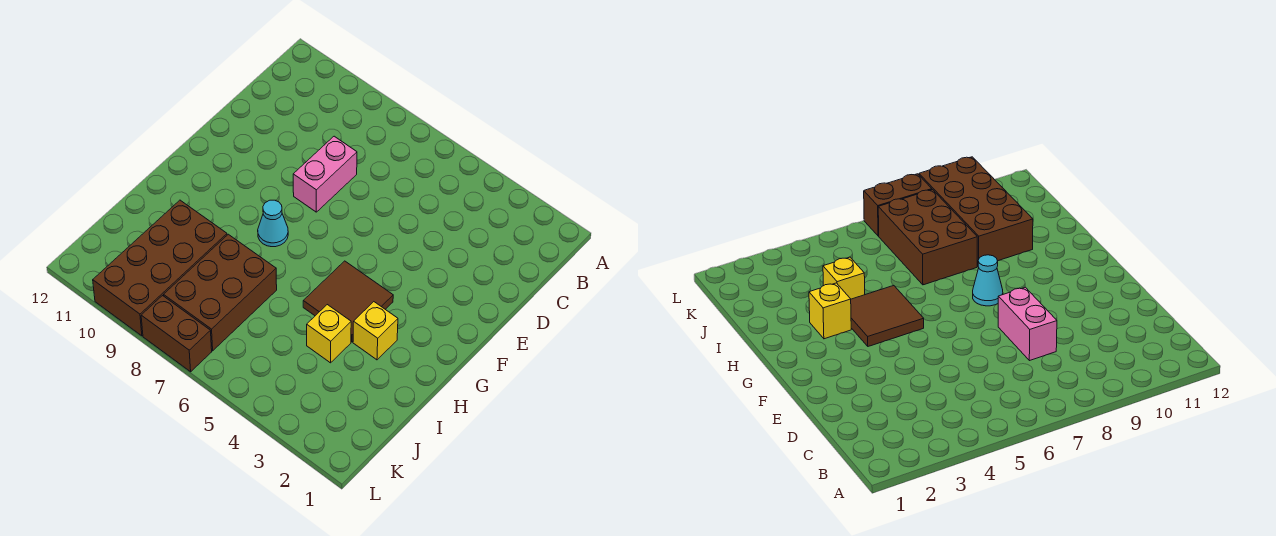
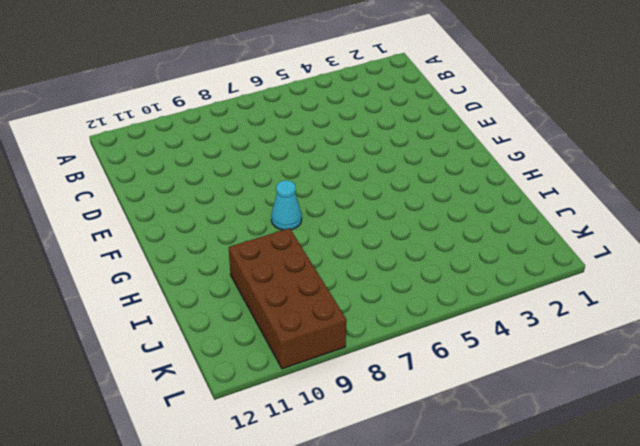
none -> pink brick D8:E8 level 1
none -> brown tile G4:H5 level 1

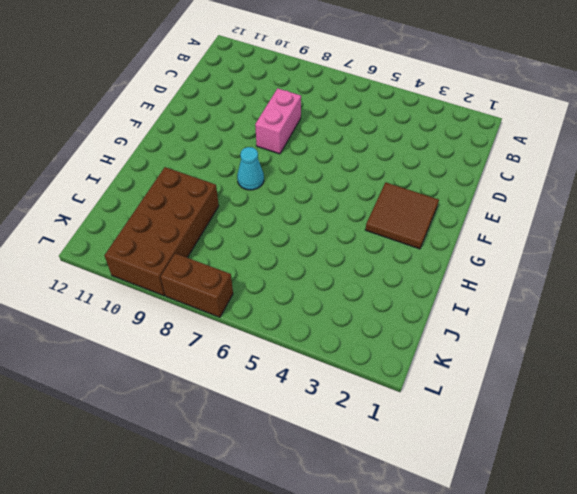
brown tile F2:G3 level 1 -> brown tile G4:H5 level 1
none -> yellow brick H3 level 1
none -> yellow brick I4 level 1

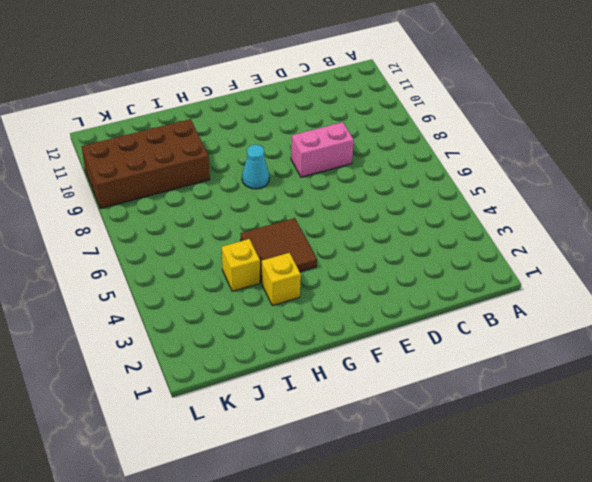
none -> brown brick I7:K8 level 1
none -> brown brick L7:L8 level 1

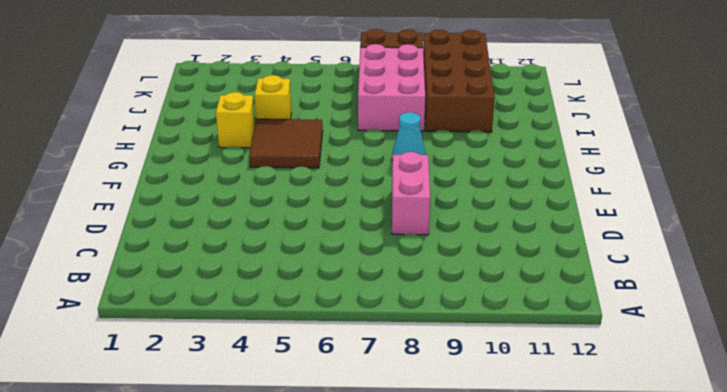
pink brick I7:K8 level 1 -> brown brick I7:K8 level 1

